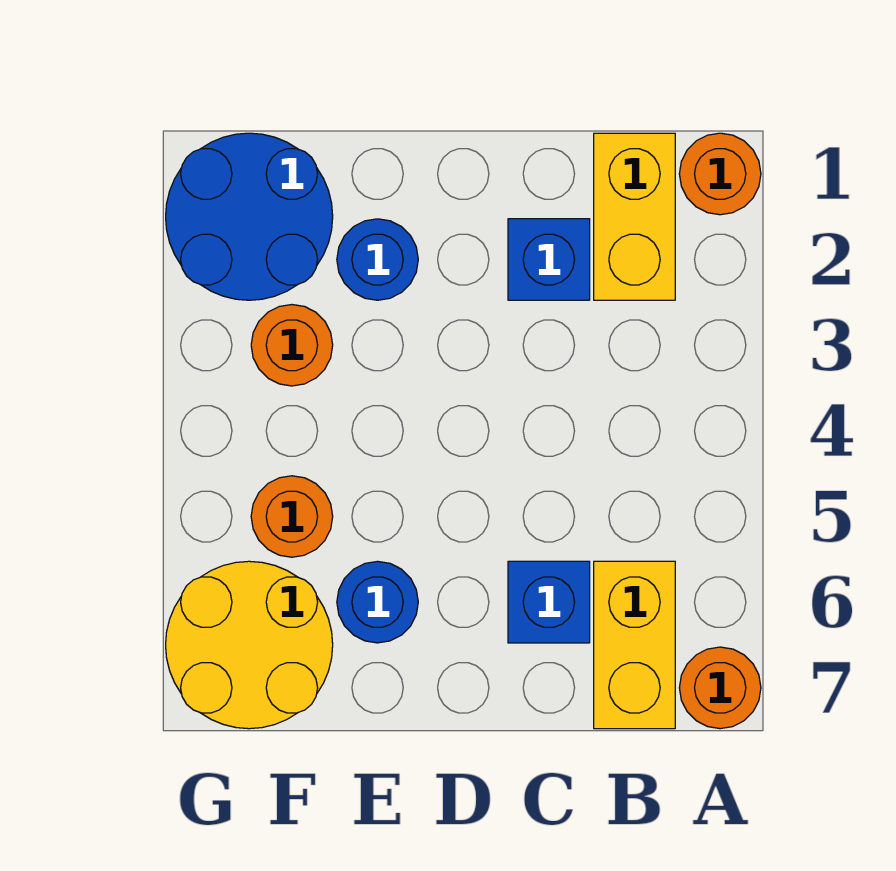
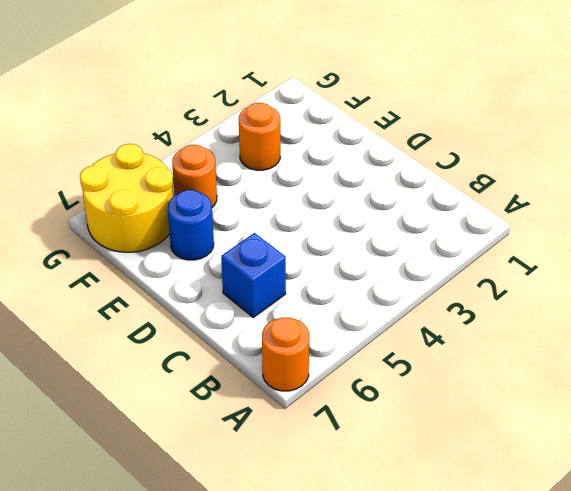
none -> orange round brick A1 level 1
none -> yellow brick B1:B2 level 1
none -> yellow brick B6:B7 level 1

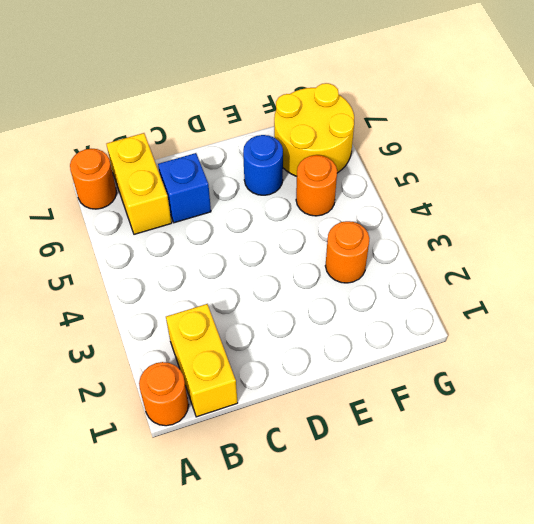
none -> blue brick C2 level 1
none -> blue round brick E2 level 1
none -> blue round brick F1:G2 level 1

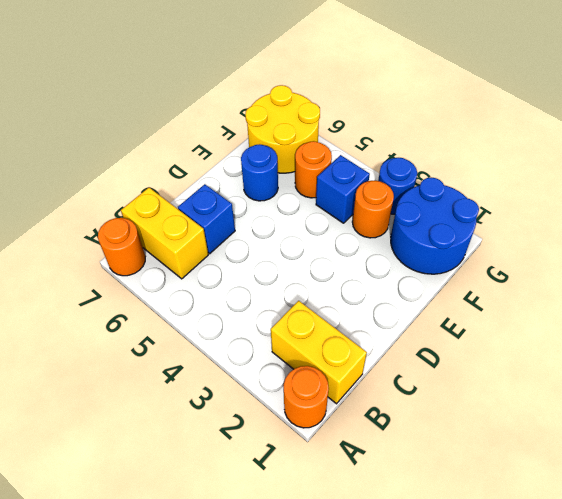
blue brick F4 level 1 -> blue brick C2 level 1
blue round brick G3 level 1 -> blue round brick E2 level 1

